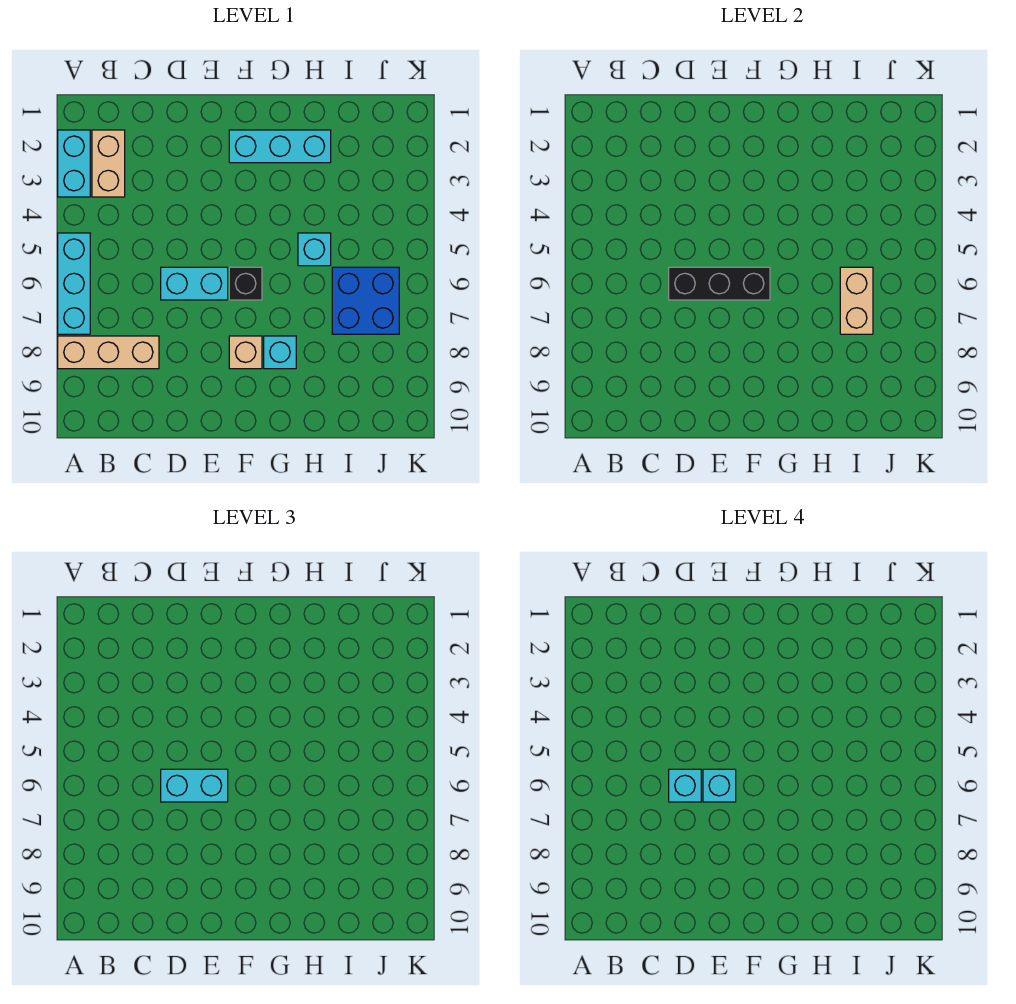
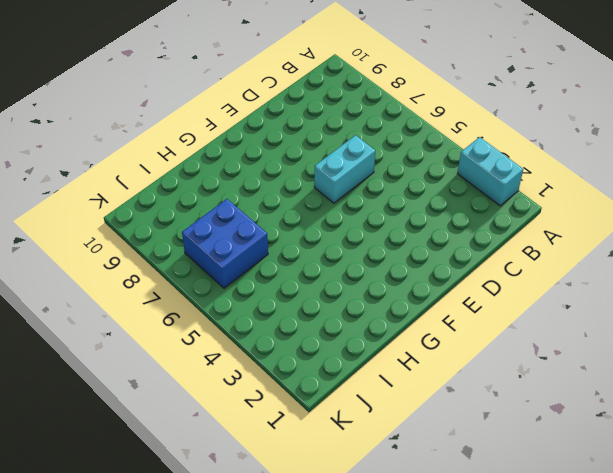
none -> cyan brick A5:A7 level 1
none -> tan brick A8:C8 level 1
none -> tan brick B2:B3 level 1

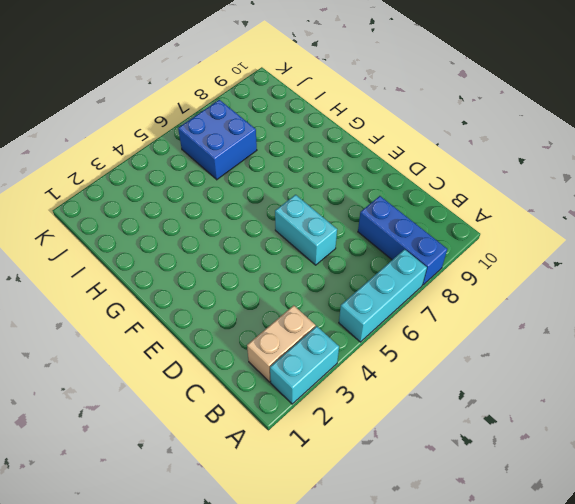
blue brick A8:C8 level 1 -> tan brick A8:C8 level 1
none -> cyan brick F2:H2 level 1
none -> black brick F6 level 1
none -> tan brick F8 level 1

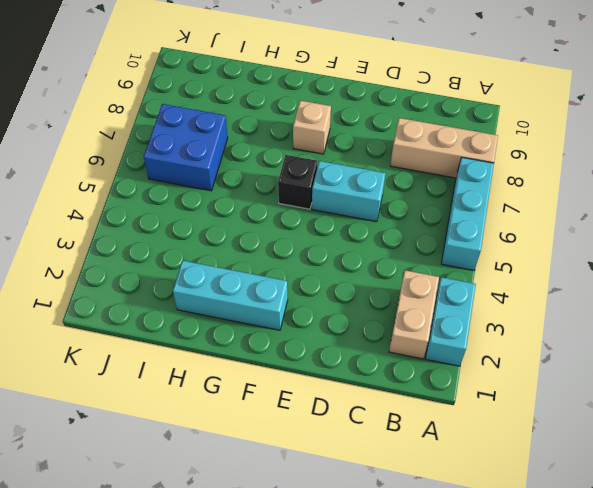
none -> cyan brick G8 level 1
none -> cyan brick H5 level 1
none -> black brick D6:F6 level 2

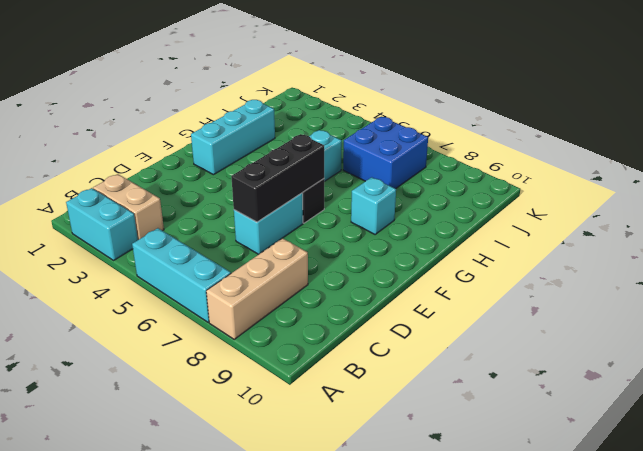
none -> tan brick F8 level 1
none -> tan brick I6:I7 level 2
none -> cyan brick D6:E6 level 3

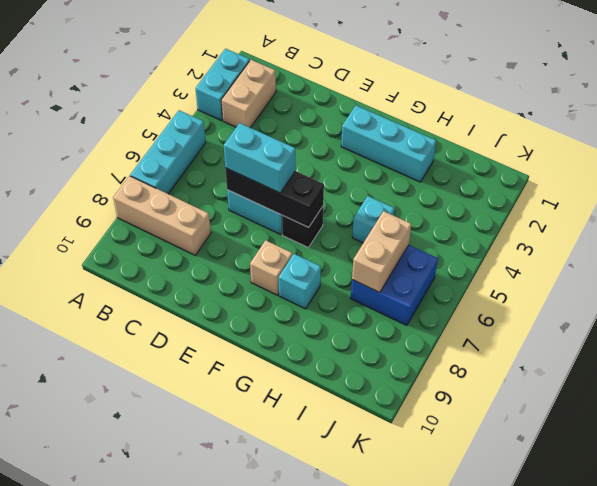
none -> cyan brick D6 level 4
none -> cyan brick E6 level 4

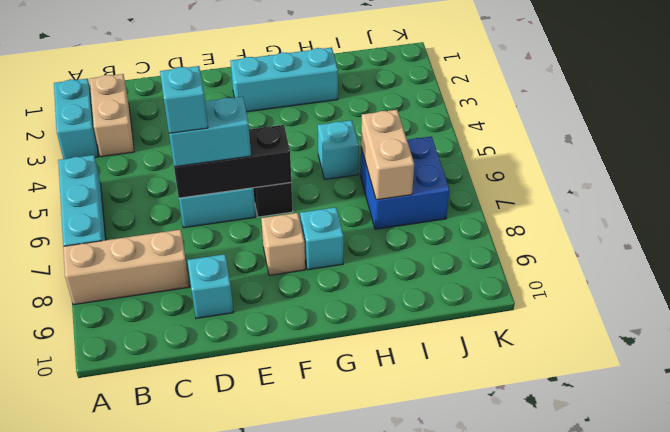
cyan brick D9 level 1 -> cyan brick E6 level 4

